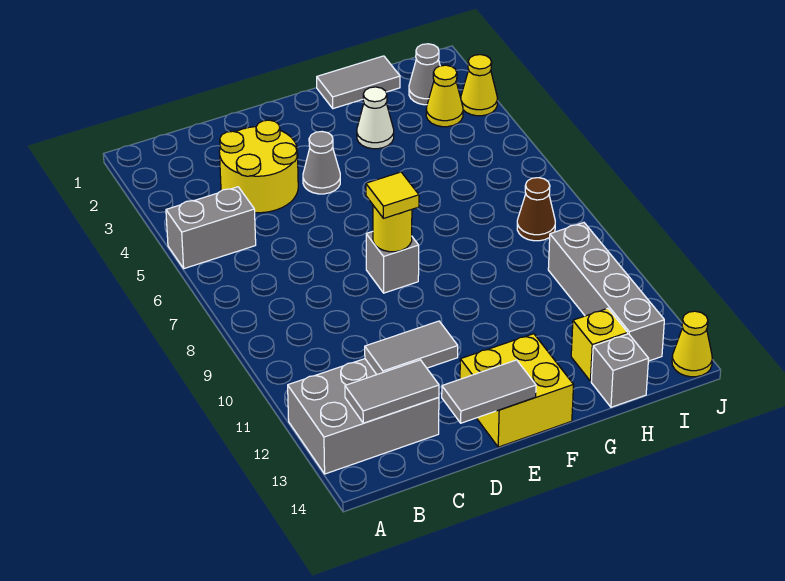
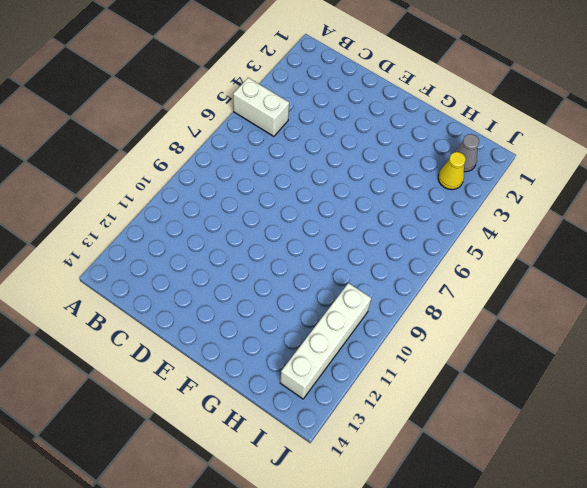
white brick A5:B5 level 1 -> grey brick A5:B5 level 1
white brick I10:I13 level 1 -> grey brick I10:I13 level 1
none -> grey brick A12:C13 level 1
none -> yellow round brick C3:D4 level 1
none -> grey cone E4 level 1

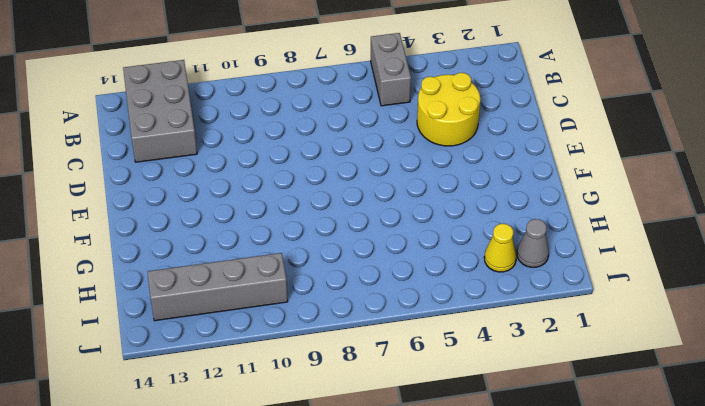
none -> grey cone E4 level 1
none -> grey brick E8 level 1
none -> yellow brick E13:F14 level 1

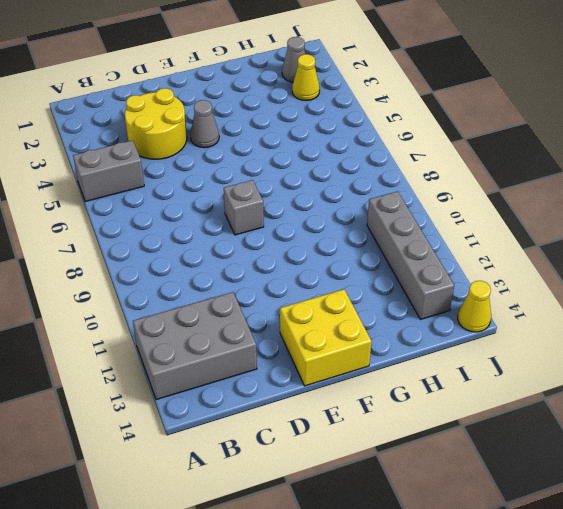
none -> grey tile G1:H1 level 1
none -> white cone G3 level 1
none -> yellow brick H13 level 1

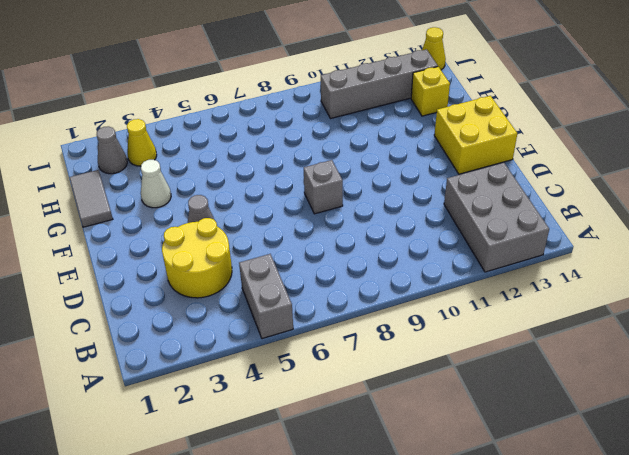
none -> grey brick H14 level 1
none -> brown cone I8 level 1
none -> yellow cone J3 level 1

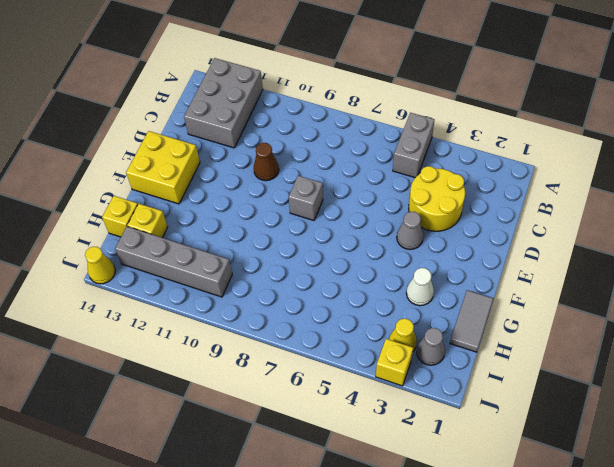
brown cone D10 level 1 -> brown cone I8 level 1
yellow brick H14 level 1 -> grey brick H14 level 1
yellow brick J3 level 1 -> yellow cone J3 level 1
none -> grey tile B13:C13 level 2
none -> grey tile C12:D12 level 2
none -> grey tile D14:E14 level 2

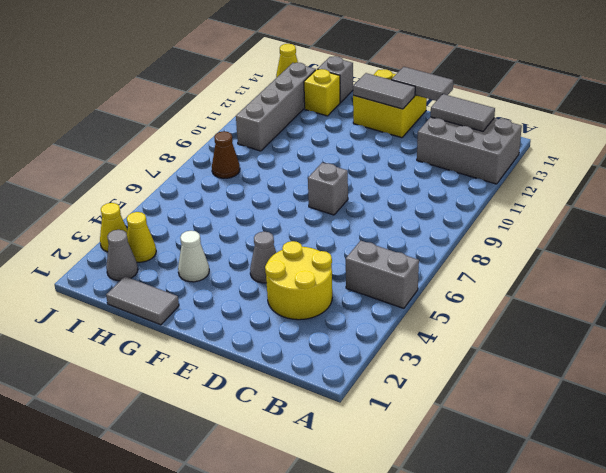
grey tile E13:F13 level 2 -> grey tile C12:D12 level 2
none -> yellow round brick E8 level 2
none -> yellow tile E8 level 3

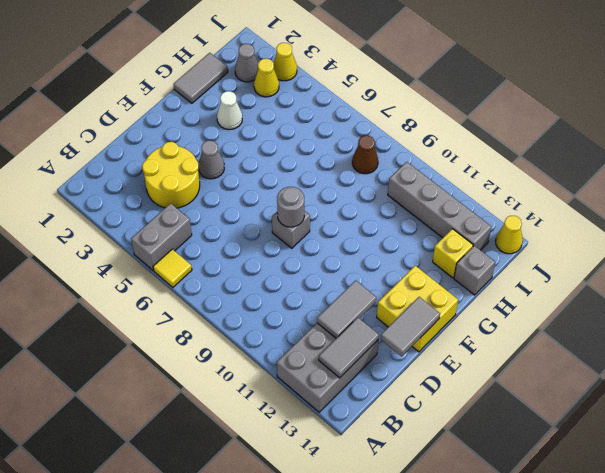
yellow tile A6 level 1 -> yellow tile E8 level 3
grey round brick E8 level 2 -> yellow round brick E8 level 2

